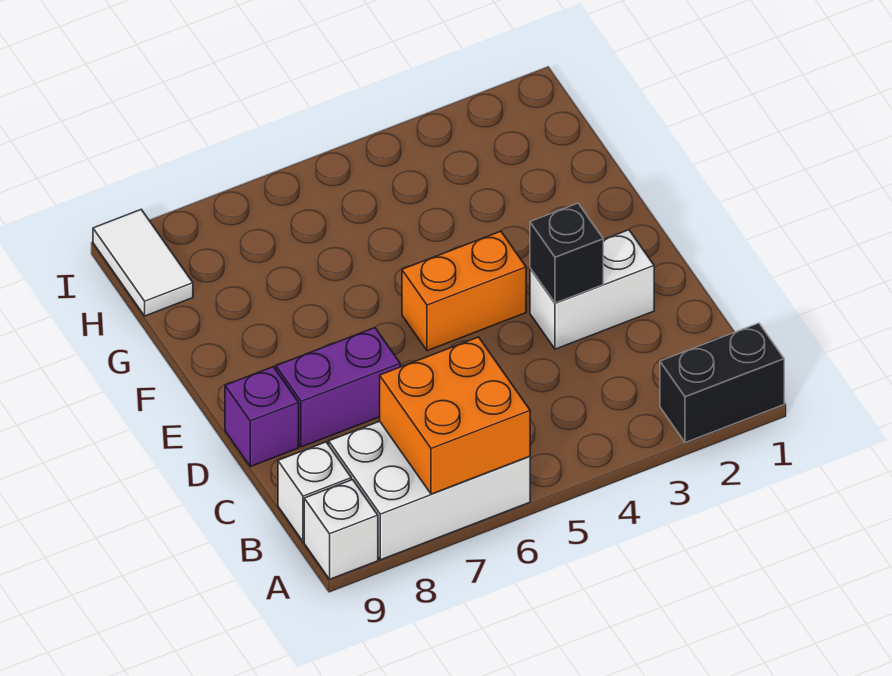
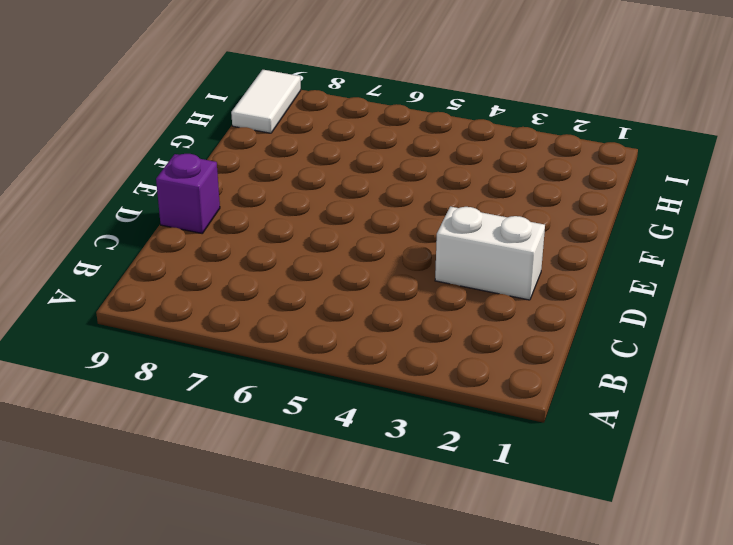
none -> black brick A1:A2 level 1
none -> white brick A6:B8 level 1

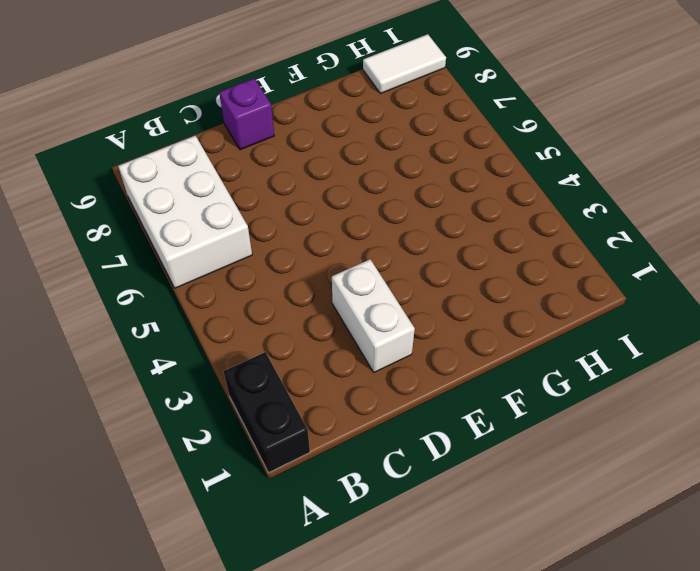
none -> white brick A9 level 1
none -> white brick B9 level 1

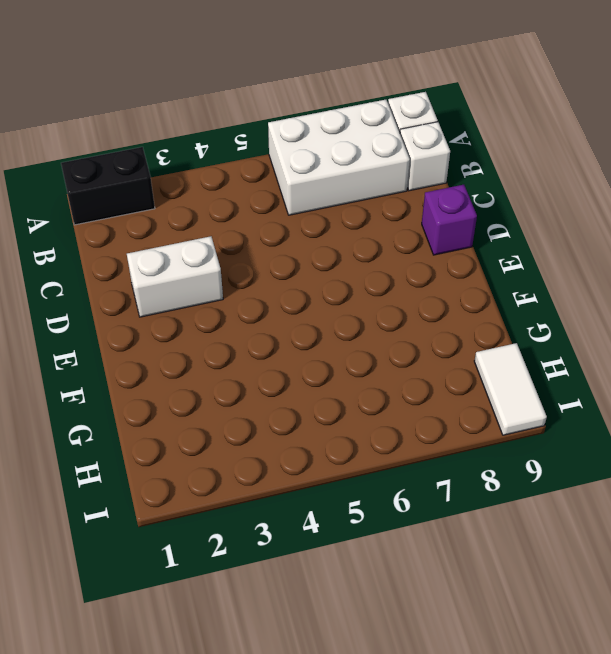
none -> purple brick D7:D8 level 1
none -> orange brick E4:E5 level 1

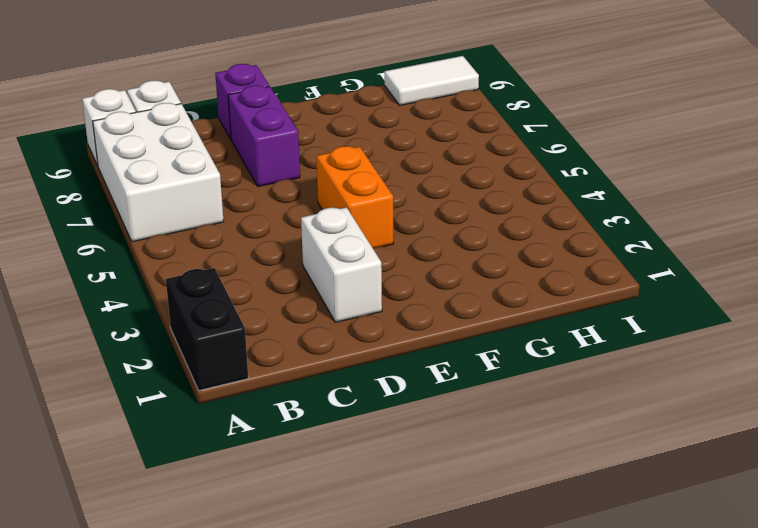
none -> orange brick A6:B7 level 2
none -> black brick D3 level 2

